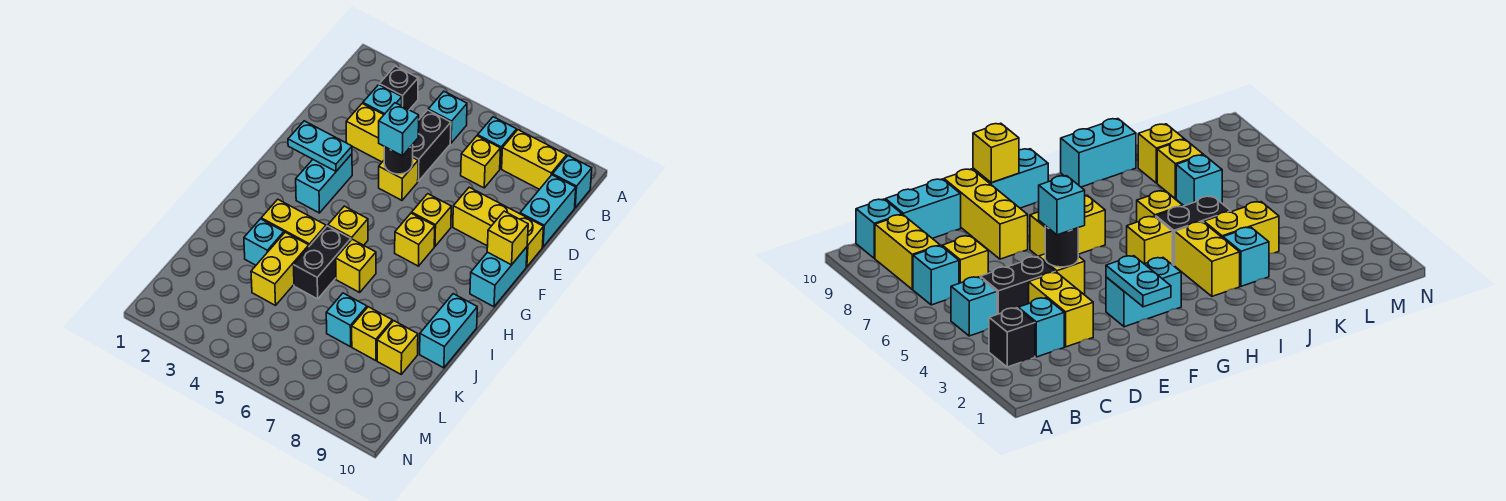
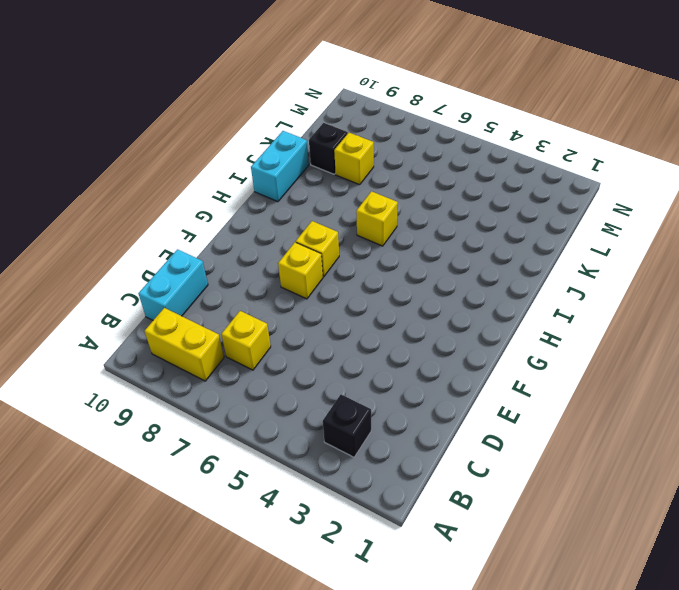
black brick K9 level 1 -> yellow brick K9 level 1
none -> cyan brick B5 level 1
none -> cyan brick B7 level 1
none -> cyan brick B10 level 1
none -> cyan brick C3 level 1

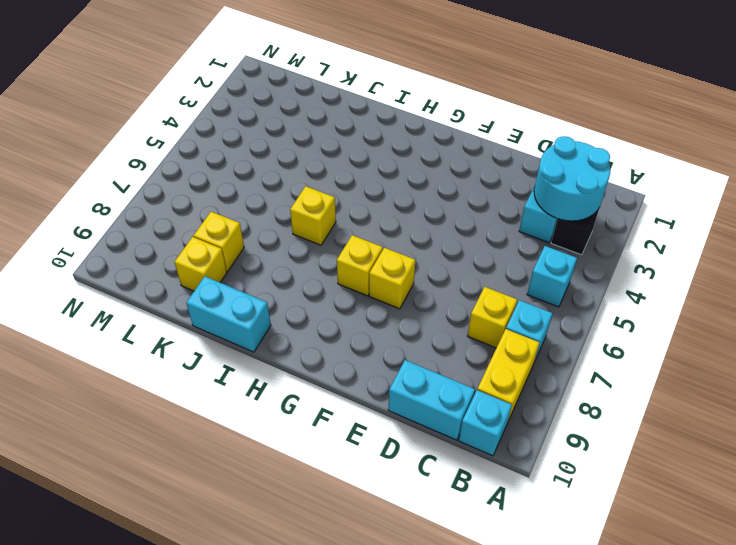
cyan round brick B2:C3 level 2 -> none
none -> black brick C5:D5 level 1
none -> yellow brick D3:D4 level 1
none -> yellow brick E5 level 1
none -> yellow brick E8:E10 level 1

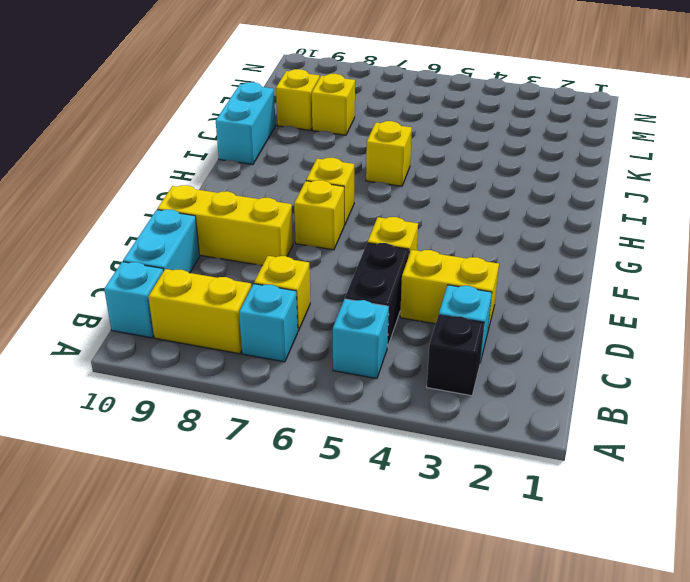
none -> cyan brick F3:G3 level 1
none -> cyan brick F10:G10 level 1
none -> yellow brick H5 level 1
none -> yellow brick I3:I4 level 1

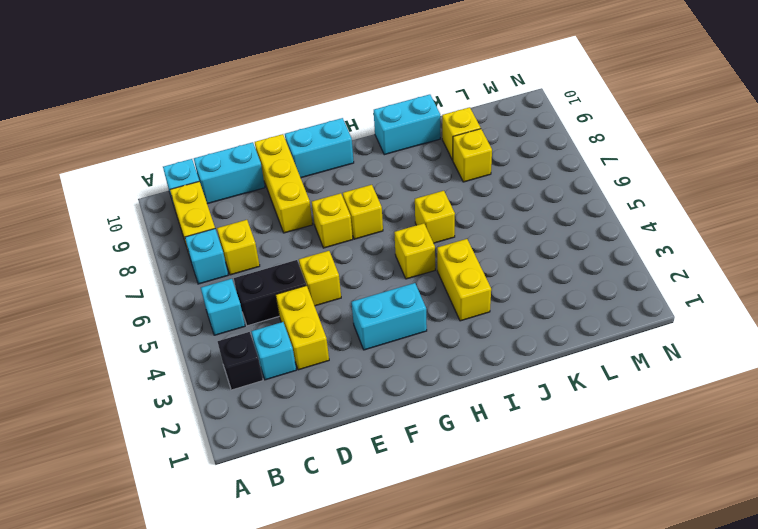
none -> black brick I5:J5 level 1
none -> cyan brick J3 level 1
none -> yellow brick J4:K4 level 1
none -> cyan brick K7 level 1

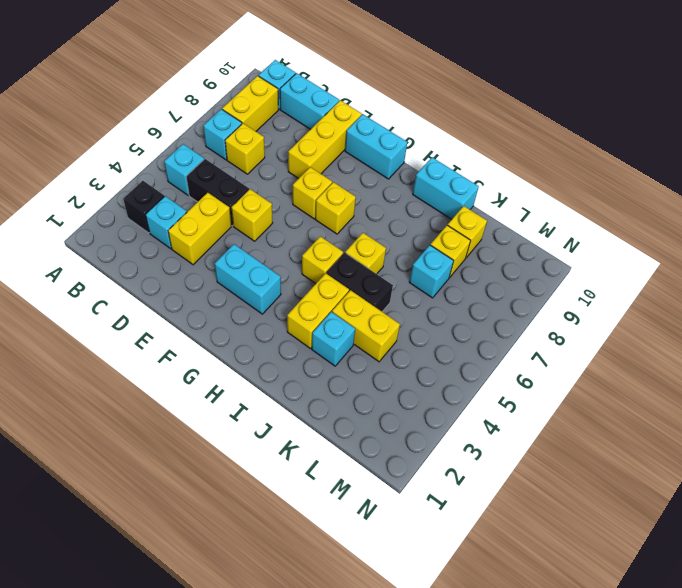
none -> black round brick E5 level 2
none -> cyan plate F2:F3 level 2
none -> yellow brick F10 level 2
none -> cyan brick E5 level 3

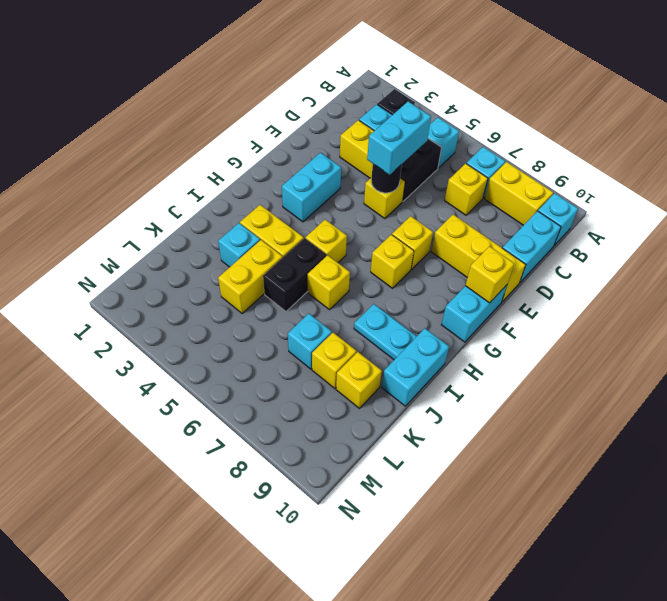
cyan brick D5:E5 level 3 -> cyan brick E5 level 3
cyan plate I8:I9 level 1 -> cyan plate F2:F3 level 2

